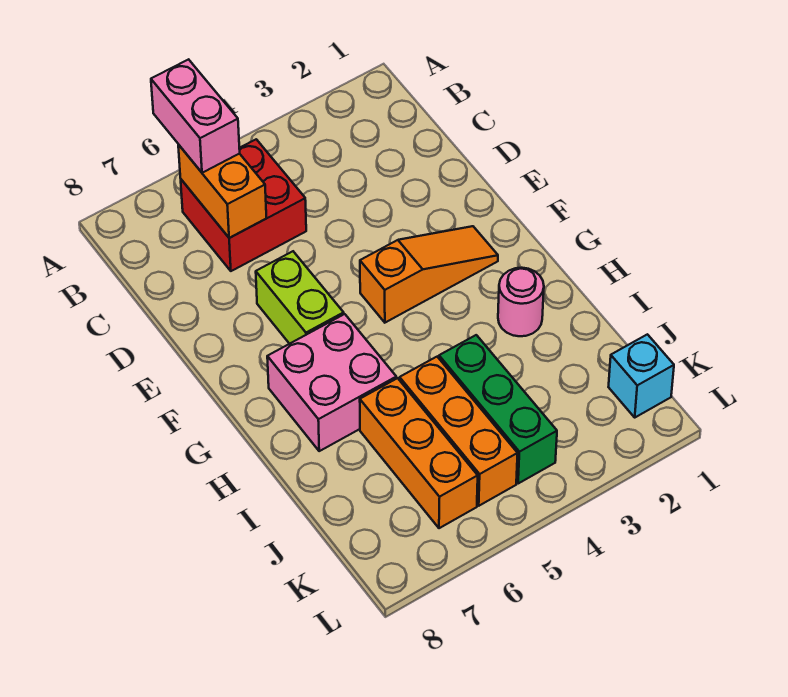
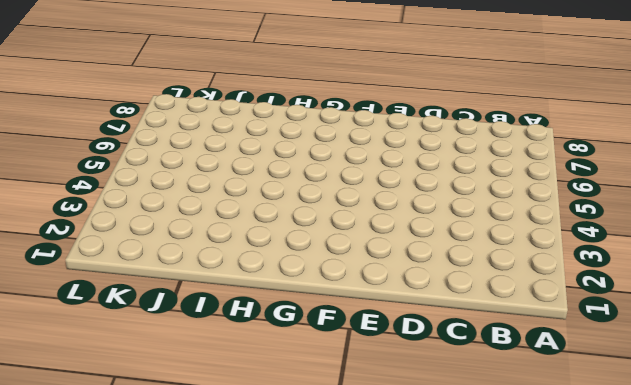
none -> red brick B5:C6 level 1
none -> lime brick E6:F6 level 1

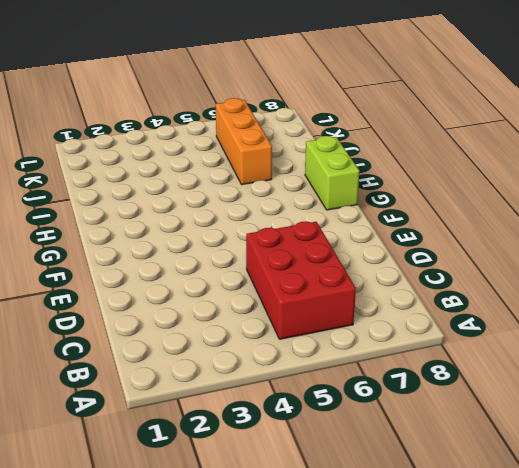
red brick B5:D6 level 1 -> red brick B5:C6 level 1
lime brick G8:H8 level 1 -> lime brick E6:F6 level 1
none -> orange slope F2:F4 level 1 top 4
none -> pink brick G6:H7 level 1

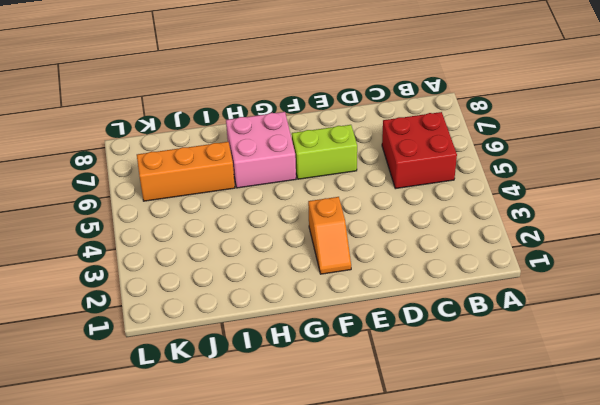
orange slope F2:F3 level 1 top 3 -> orange slope F2:F4 level 1 top 4
none -> pink round brick H2 level 1
none -> green brick I4:K4 level 1

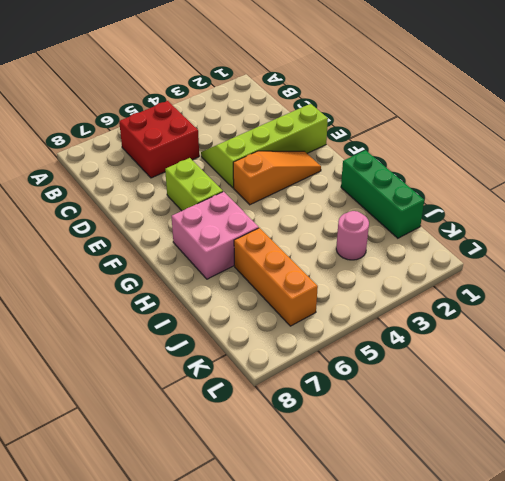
lime slope D1:E4 level 1 top E -> none
green brick H1:J1 level 1 -> green brick I4:K4 level 1
pink round brick J3 level 1 -> pink round brick H2 level 1
none -> orange brick I5:K5 level 1
none -> cyan brick K1 level 1

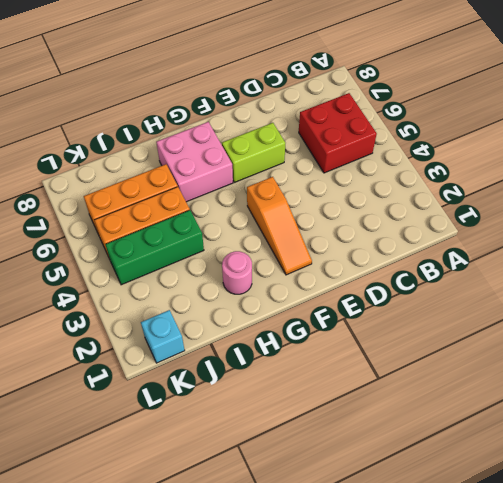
none -> orange brick B6:C6 level 2
none -> pink brick A6:B6 level 3

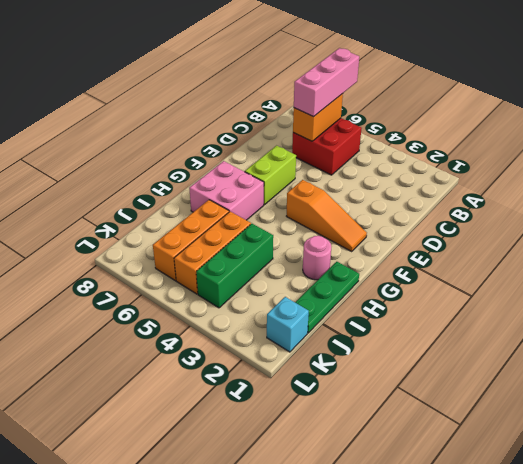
pink brick A6:C6 level 3 -> pink brick A6:B6 level 3
green plate H1:J1 level 1 -> none

